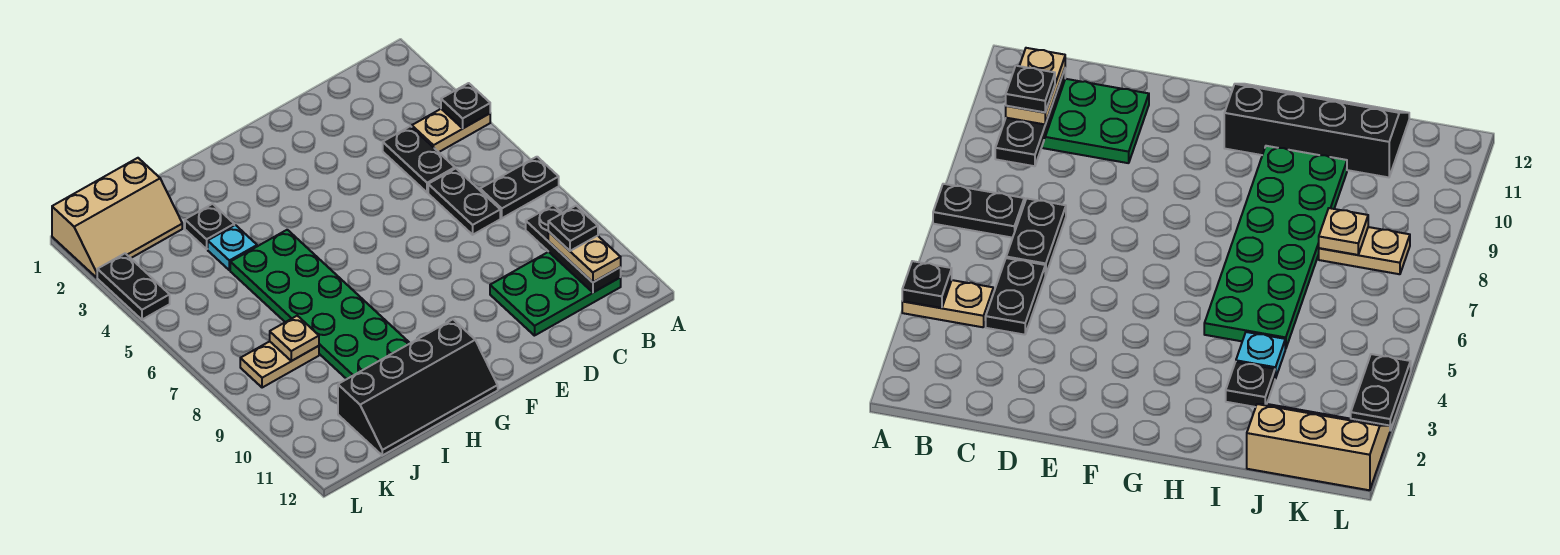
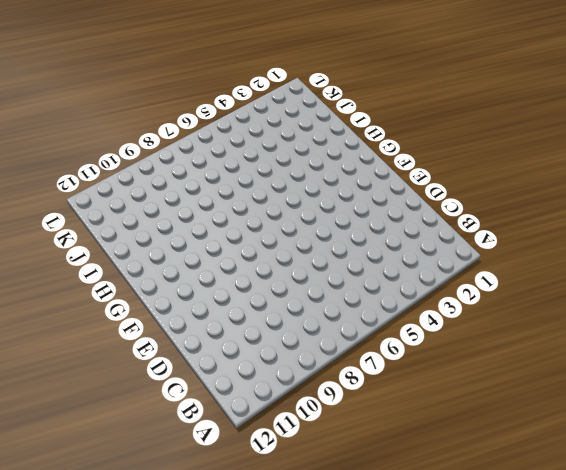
none -> tan plate A4:B4 level 1
none -> black plate A7:B7 level 1
none -> green plate B10:D11 level 1

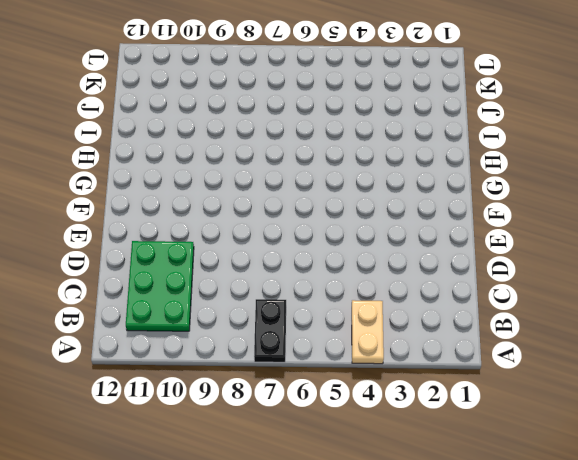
none -> black plate C4:C5 level 1
none -> black plate C6:C7 level 1
none -> black slope G11:J12 level 1 top 11

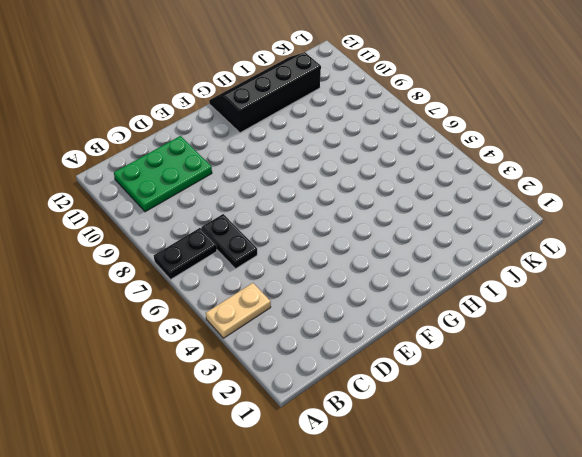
none -> black plate C4:C5 level 1
none -> green plate H5:I10 level 1
none -> black plate I3 level 1

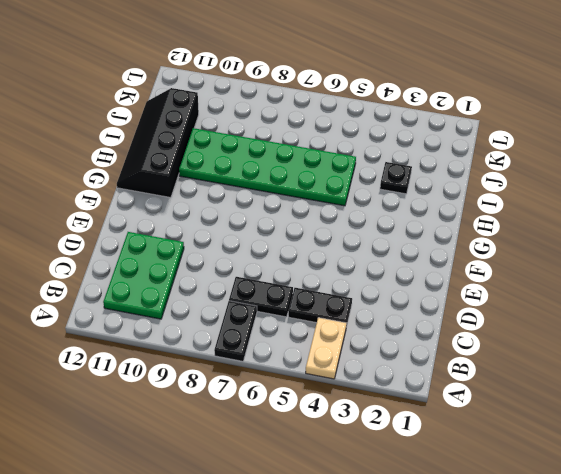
none -> cyan plate I4 level 1
none -> tan slope J1:L2 level 1 top 1
none -> tan plate J8:K8 level 1

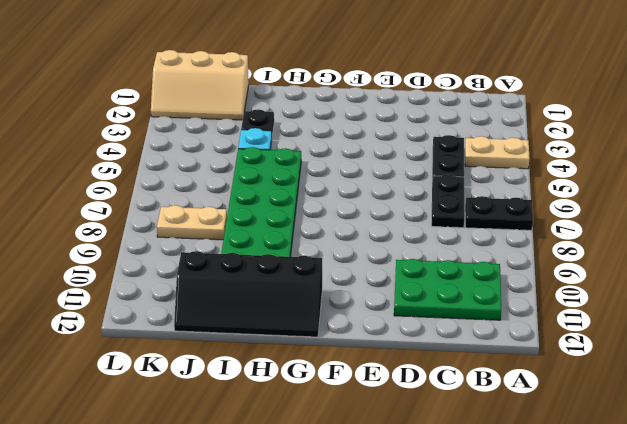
none -> black plate L3:L4 level 1
none -> black plate A4 level 2
none -> black plate B9:B11 level 2

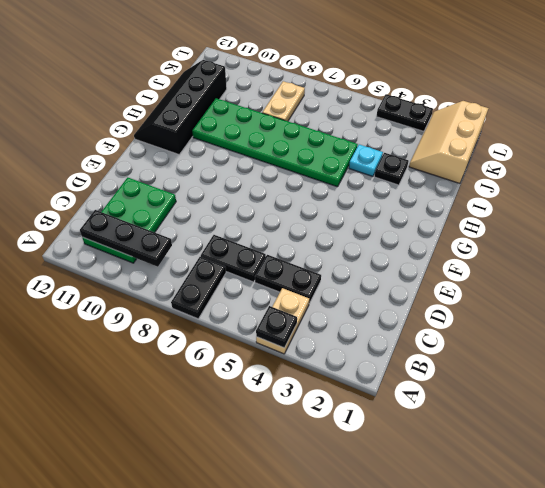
none -> tan plate J8 level 2
none -> tan plate B10:B11 level 3
none -> black plate B10 level 4

